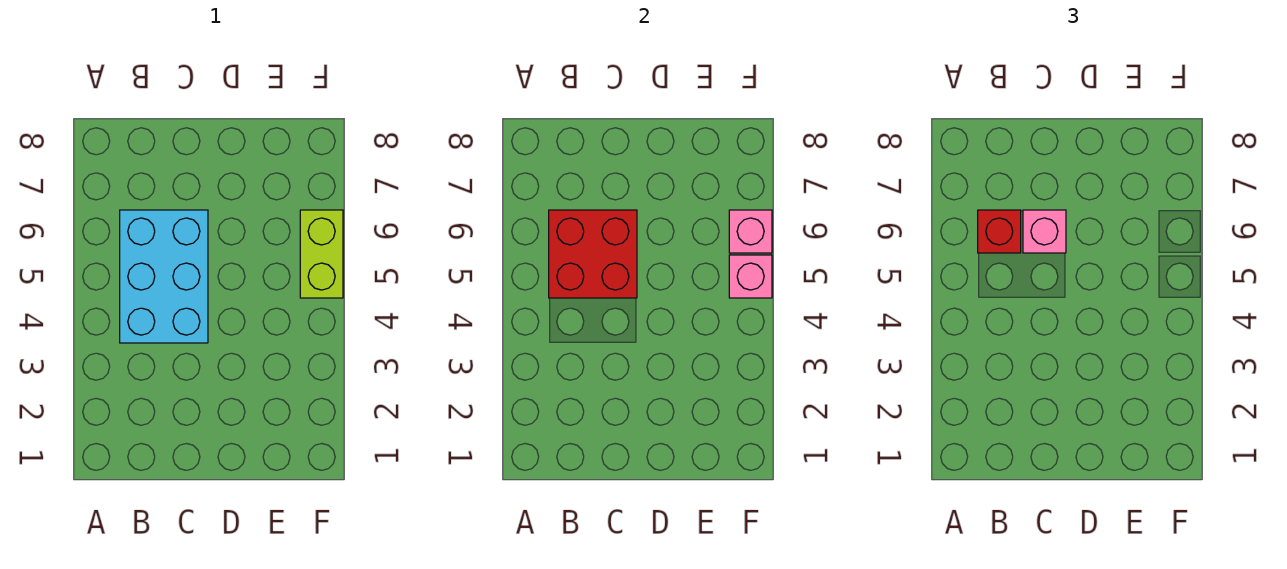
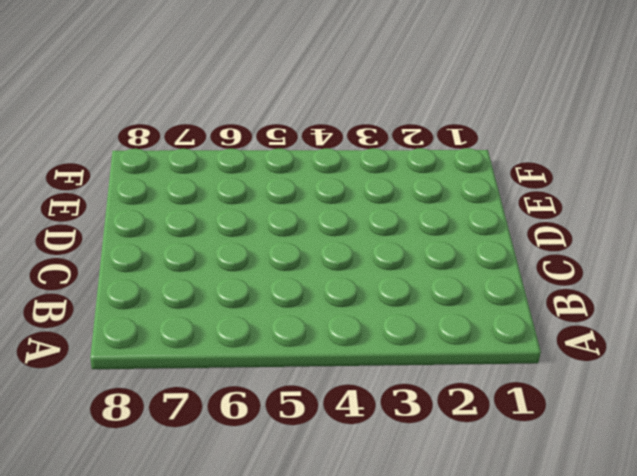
none -> cyan brick B4:C6 level 1
none -> lime brick F5:F6 level 1

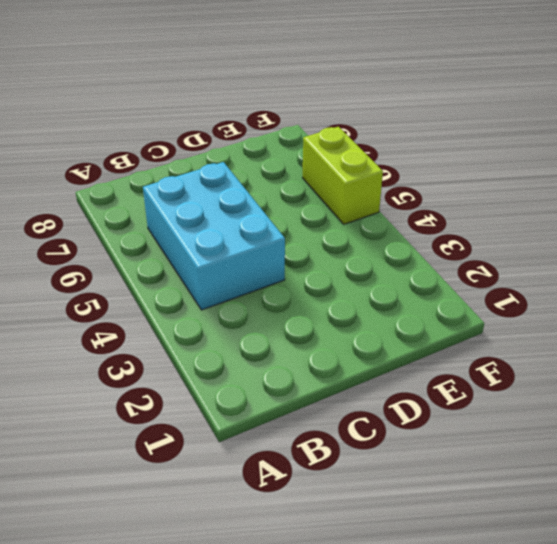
none -> red brick B5:C6 level 2
none -> pink brick F5 level 2

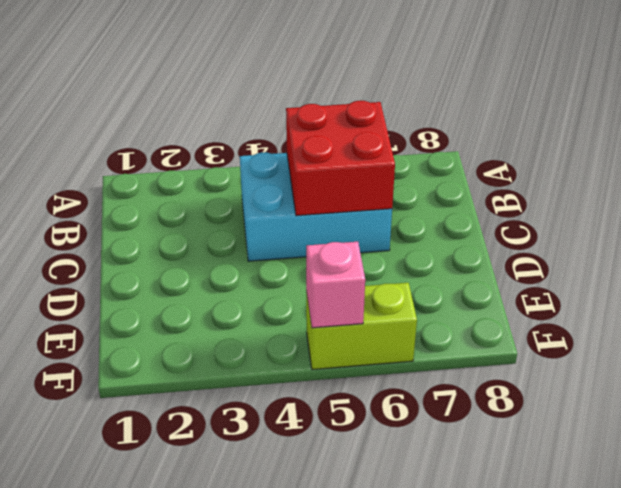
none -> pink brick F6 level 2
none -> red brick B6 level 3

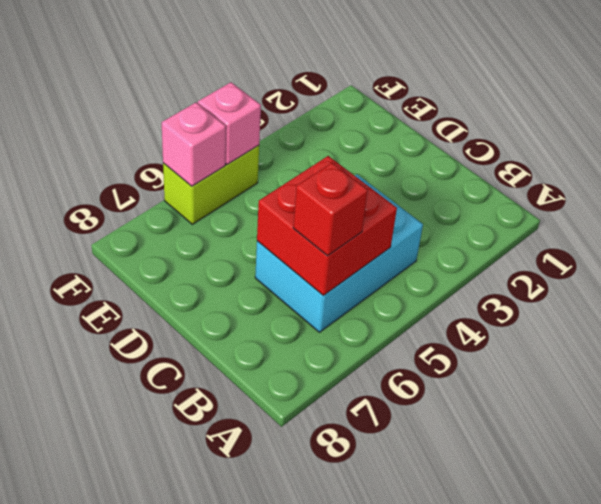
none -> pink brick C6 level 3

